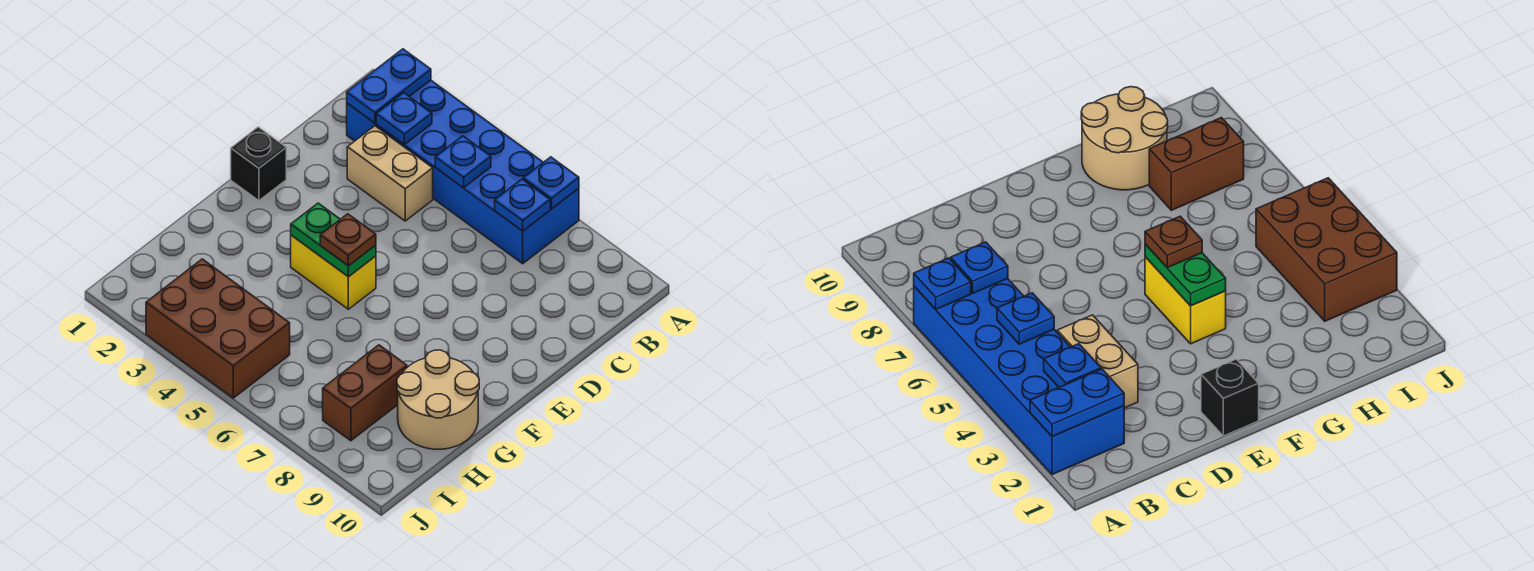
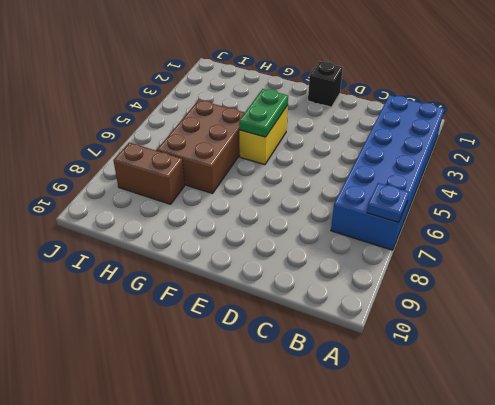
brown brick G5:H7 level 1 -> brown brick I3:J5 level 1
none -> tan brick C3:C4 level 1
none -> tan round brick G9:H10 level 1
none -> blue plate A2:B2 level 2

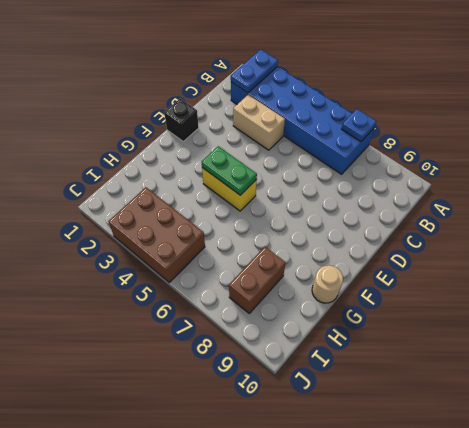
tan round brick G10 level 1 -> tan round brick G9:H10 level 1
none -> blue plate B3 level 2
none -> blue plate B5 level 2
none -> blue plate B7 level 2

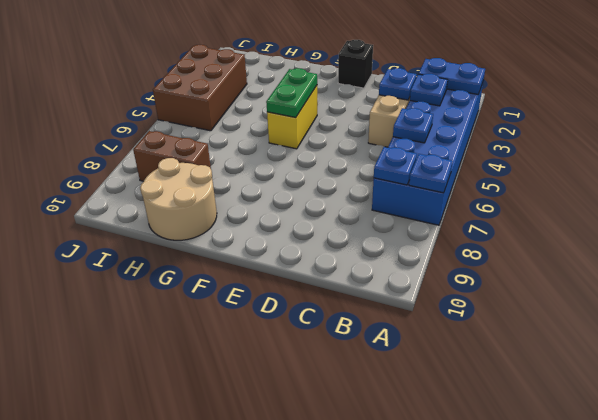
blue plate C3 level 2 -> none
none -> brown plate F5 level 3

